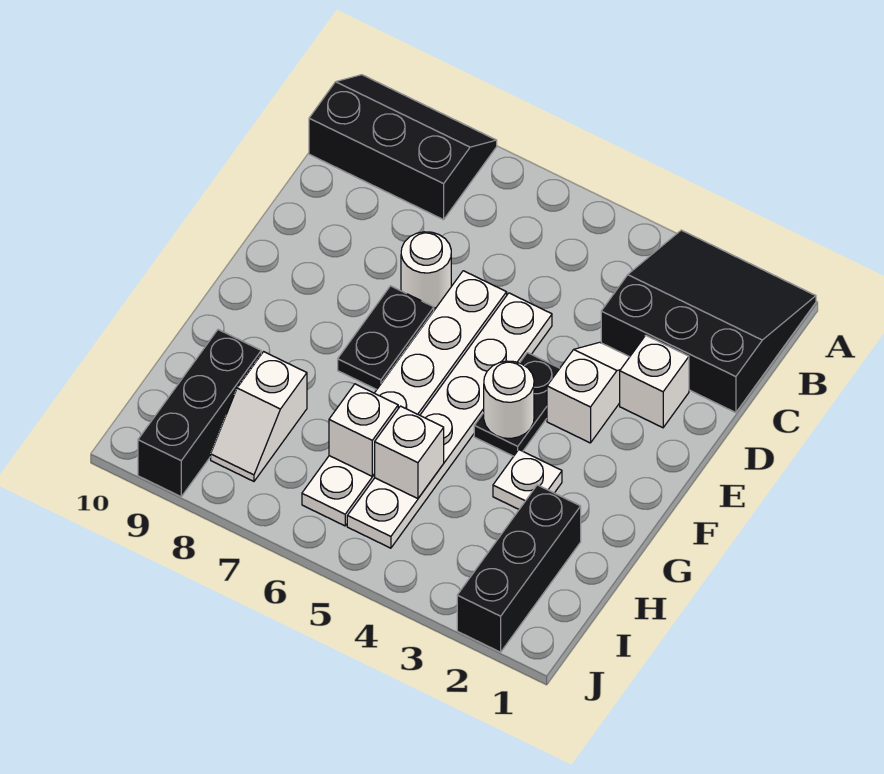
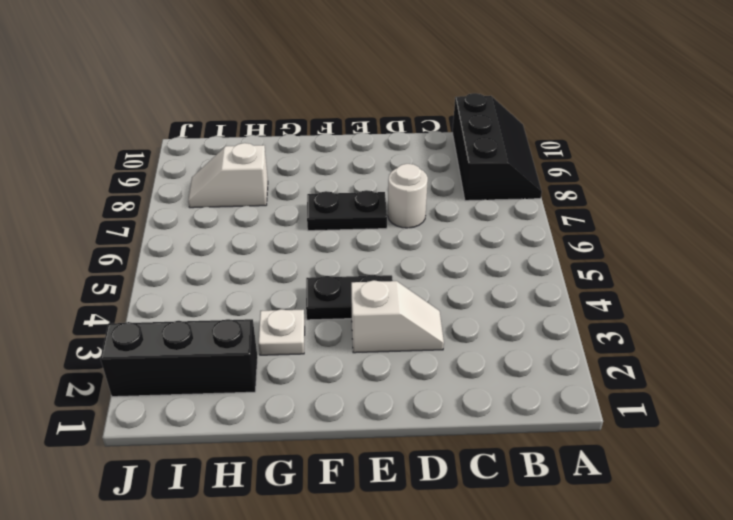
none -> black slope A1:C3 level 1 top C
none -> white brick D2 level 1
none -> white plate D5:I5 level 1

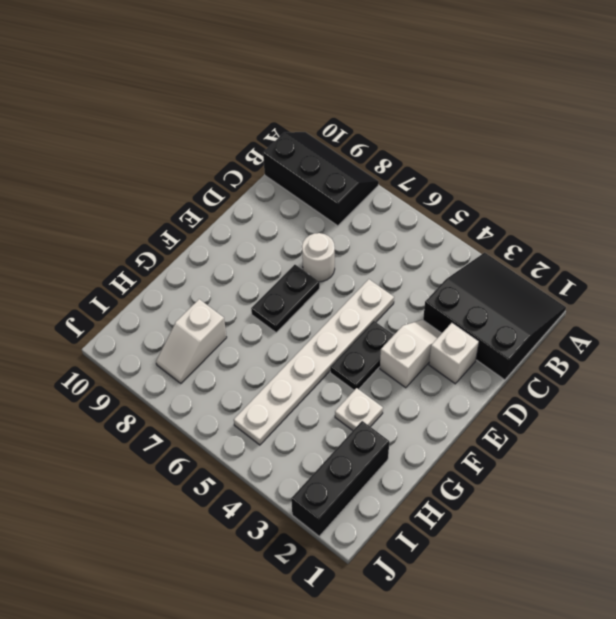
none -> white plate D6:I6 level 1
none -> black brick H9:J9 level 1
none -> white round brick F4 level 2

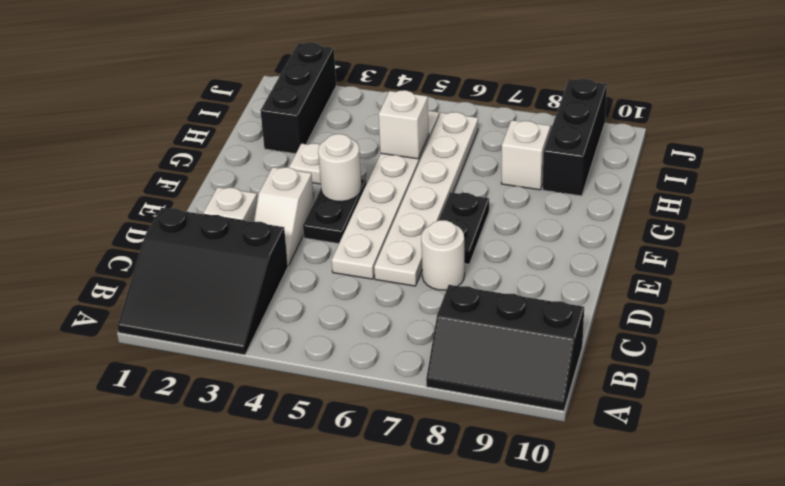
none -> white brick H6 level 2

